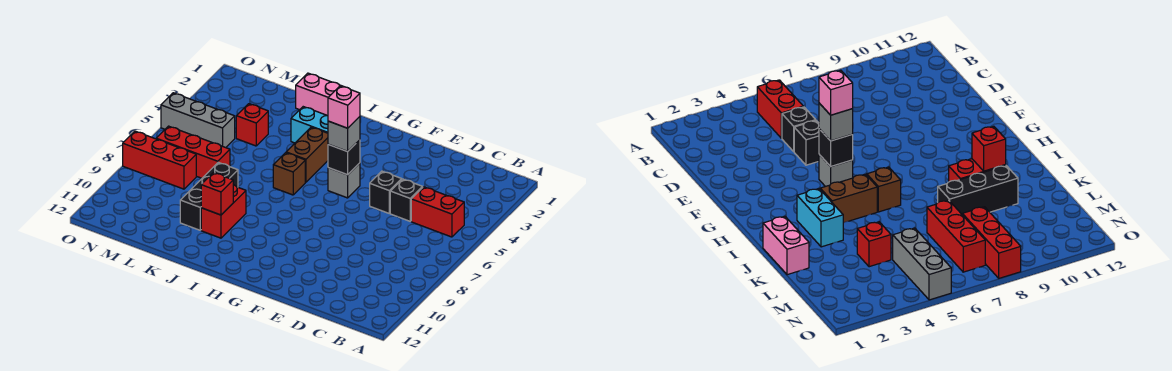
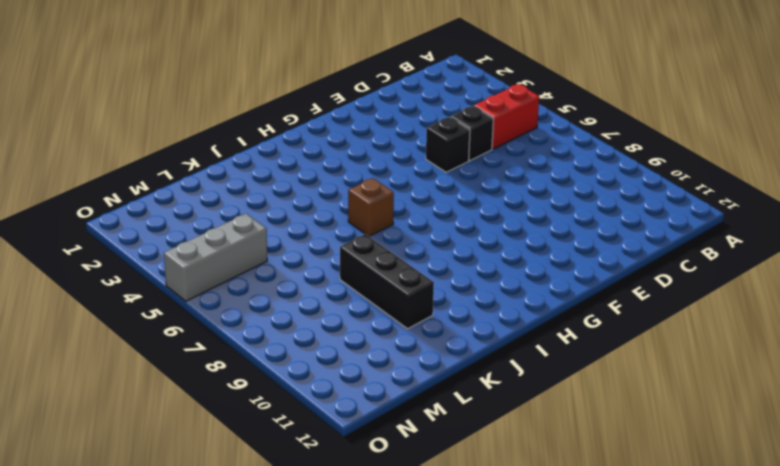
none -> grey brick G5 level 1
none -> cyan brick I3:J3 level 1
none -> brown brick I4:I5 level 1

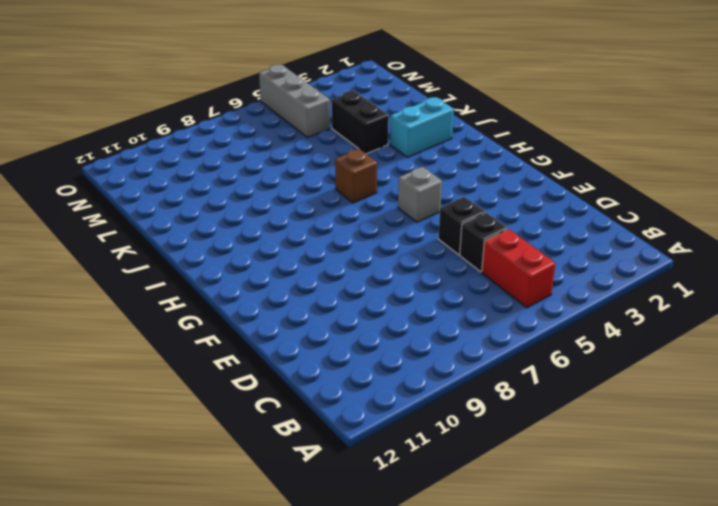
cyan brick J2:J3 level 1 -> cyan brick I3:J3 level 1
black brick K4:L4 level 1 -> red brick L4 level 1
none -> brown brick I4:I5 level 1
none -> pink brick J1:K1 level 1
none -> red brick J9:J10 level 1

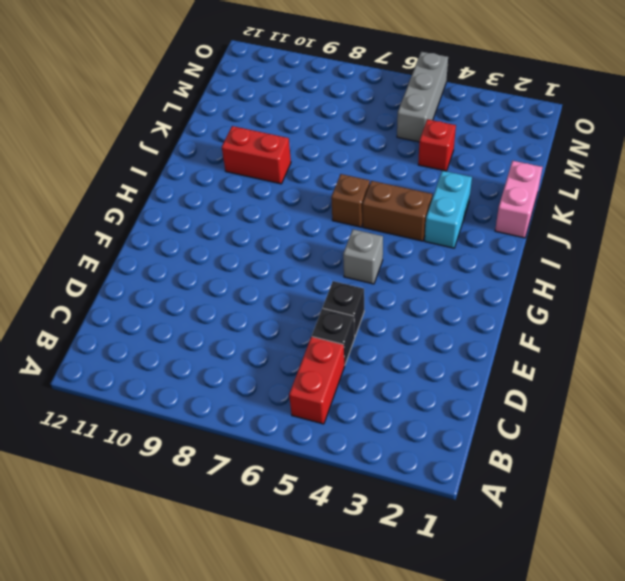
none -> black brick K8:K10 level 1
none -> red brick L7:N7 level 1
none -> red brick M8:O8 level 1

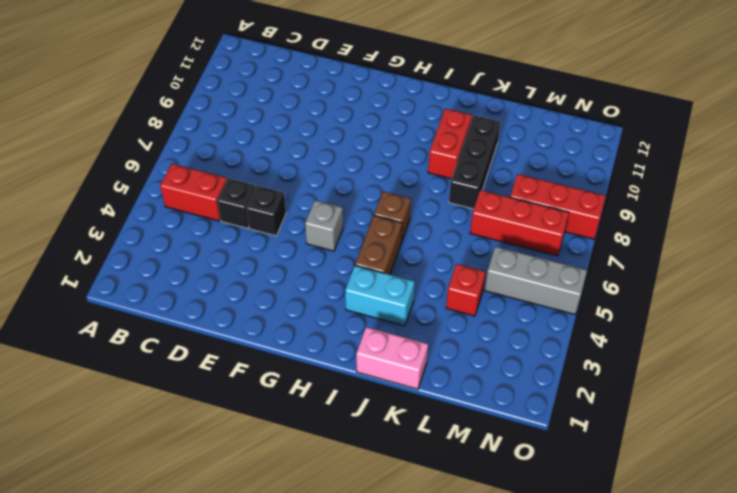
none -> black brick G5 level 2
none -> red brick J10 level 2
none -> grey brick G5 level 3

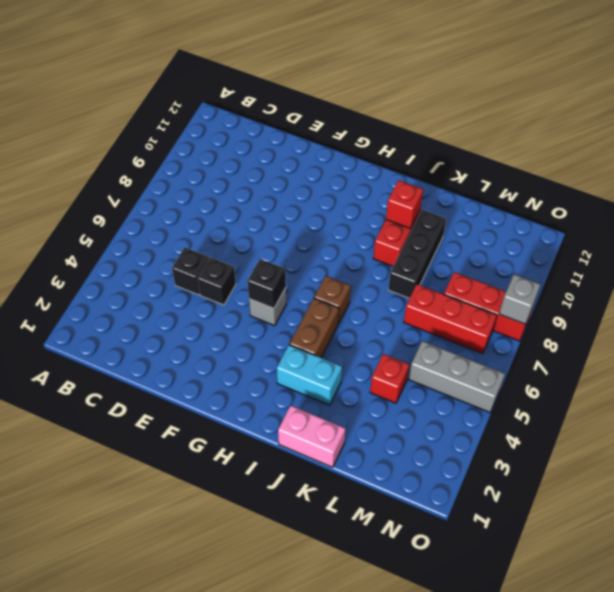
grey brick O8 level 2 -> grey brick G5 level 3
none -> red brick B5:C5 level 1
none -> pink brick G5 level 4

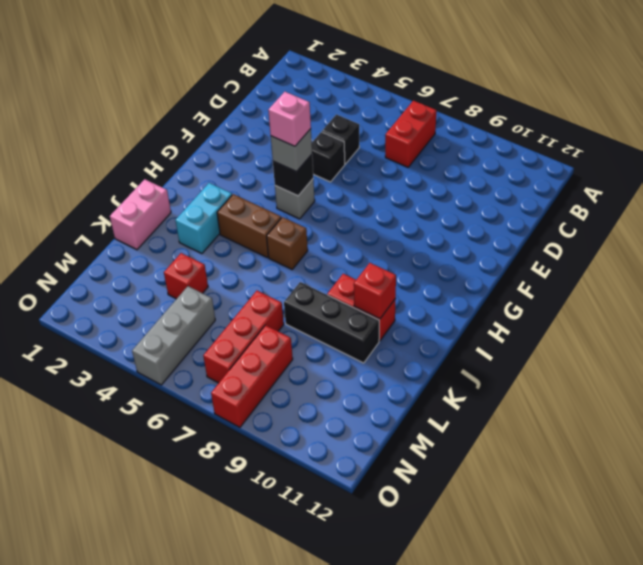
red brick B7:C7 level 1 -> red brick B5:C5 level 1

